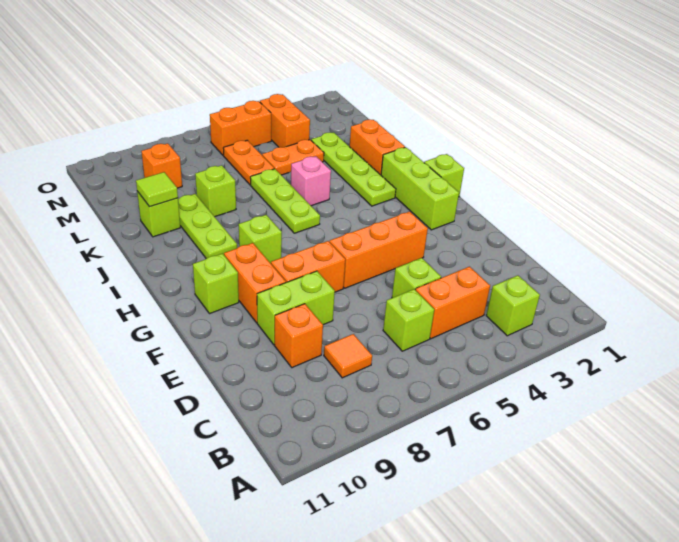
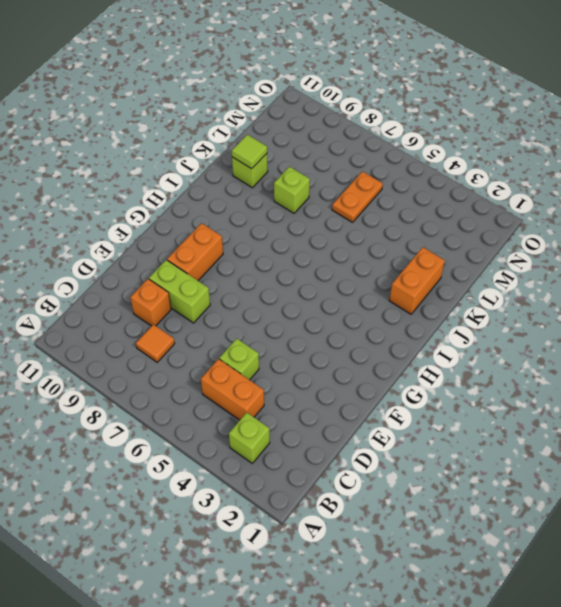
none -> lime brick C6 level 1
none -> orange brick F4:F6 level 1
none -> orange brick F7:F8 level 1

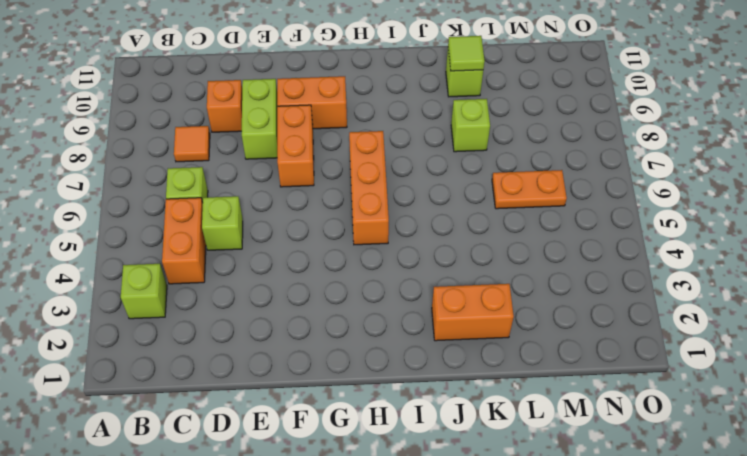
orange brick H5:H7 level 1 -> orange brick F4:F6 level 1
none -> lime brick G2:I2 level 1
none -> lime brick G10 level 1
none -> lime brick H1 level 1

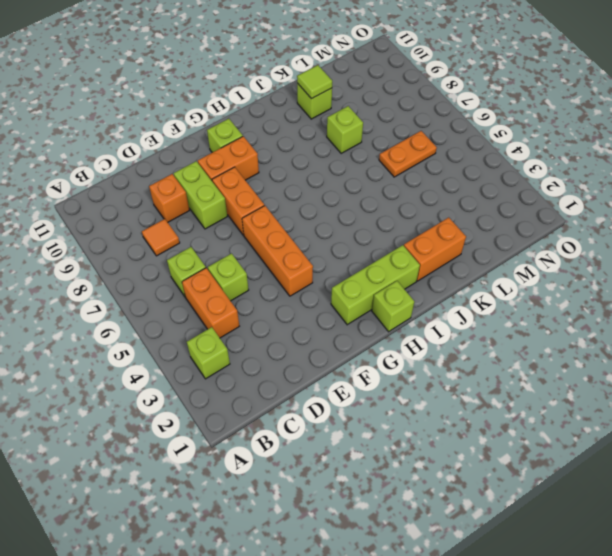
none -> lime brick H8 level 1
none -> lime plate I3:L3 level 1
none -> lime plate I6:K6 level 1

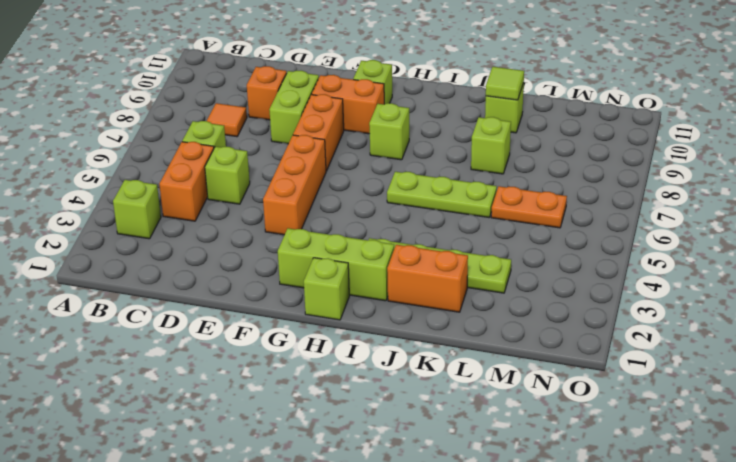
none -> lime plate I9:K9 level 1
none -> pink brick J5 level 1
none -> orange plate L4:L5 level 1

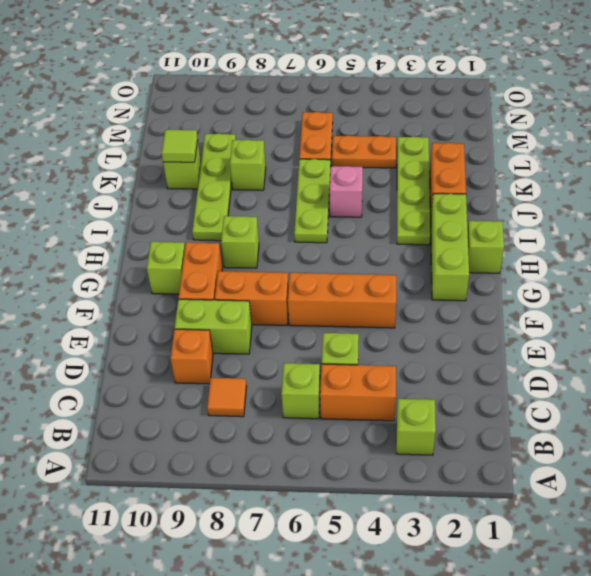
lime plate I9:L9 level 1 -> lime plate I9:K9 level 1
none -> orange brick M4:N4 level 1
none -> orange brick M9 level 1
none -> orange brick N5:N6 level 1

